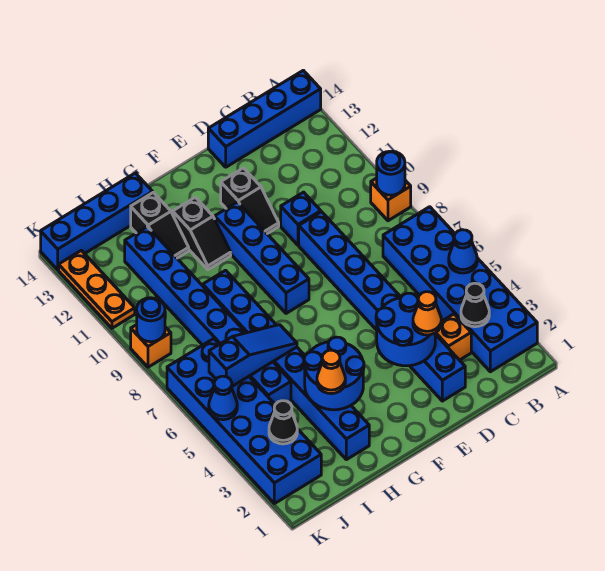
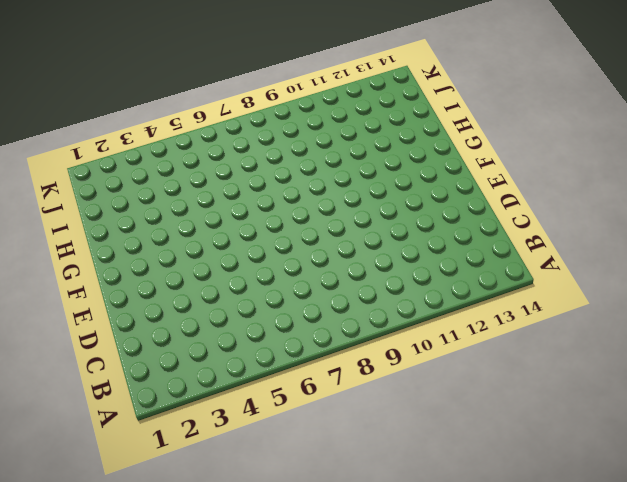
none -> blue brick A2:B7 level 1
none -> orange brick A9 level 1
none -> blue brick A14:D14 level 1

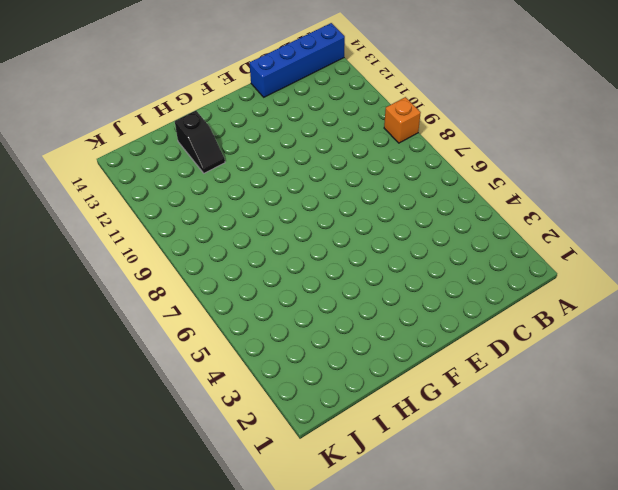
none -> blue brick A2:B7 level 1
none -> orange brick C3 level 1
none -> blue brick D2:D9 level 1

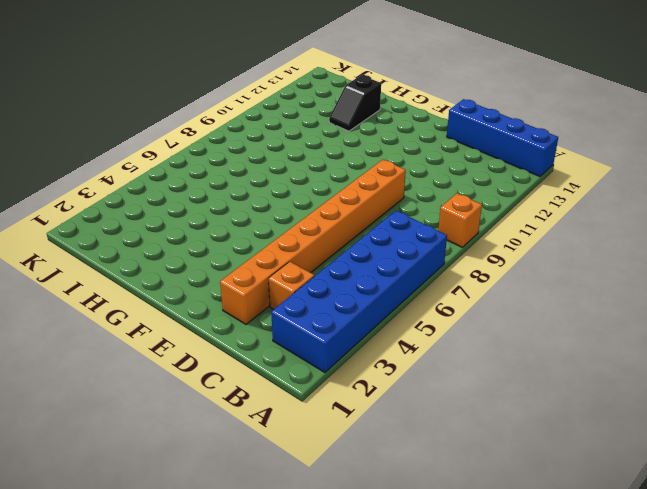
orange brick D2:D9 level 1 -> blue brick D2:D9 level 1
none -> blue brick D10 level 1
none -> black slope E11:E12 level 1 top 12
none -> blue brick F8:F11 level 1

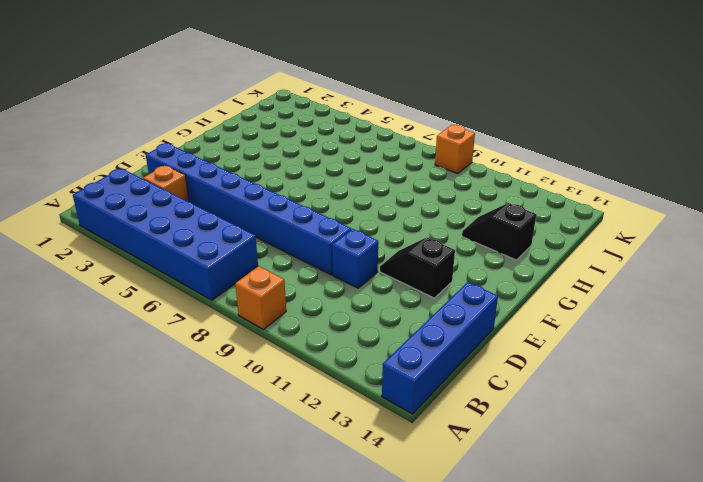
none -> blue brick F8:F11 level 1
none -> black slope G11:G12 level 1 top 12
none -> blue brick H2:H9 level 1

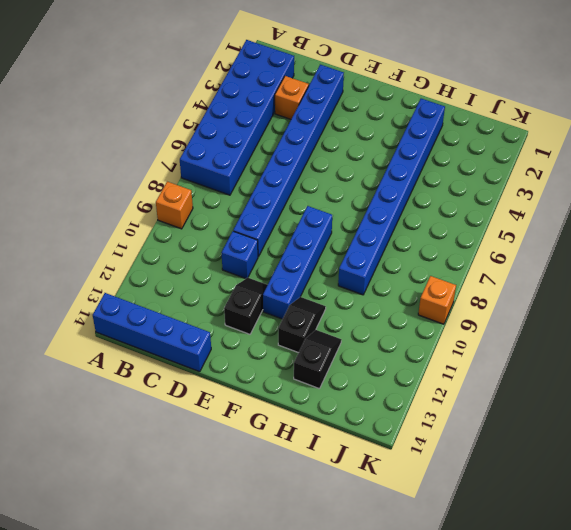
none -> blue brick H14:K14 level 1
none -> blue brick I5:I12 level 1
none -> blue brick J2:K7 level 1

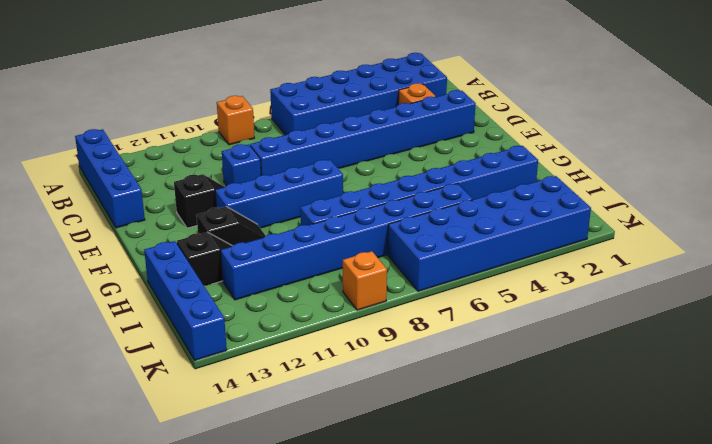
none -> orange plate K11:K13 level 1
none -> blue cone A5 level 2
none -> blue round brick A9 level 2

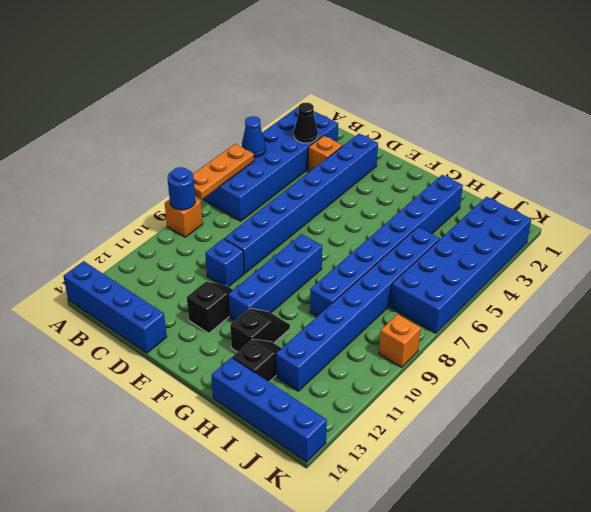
orange plate A6:A8 level 2 -> orange plate K11:K13 level 1
none -> blue round brick D3:E4 level 2
none -> blue round brick G3:H4 level 2
none -> blue slope H6:J6 level 2 top J

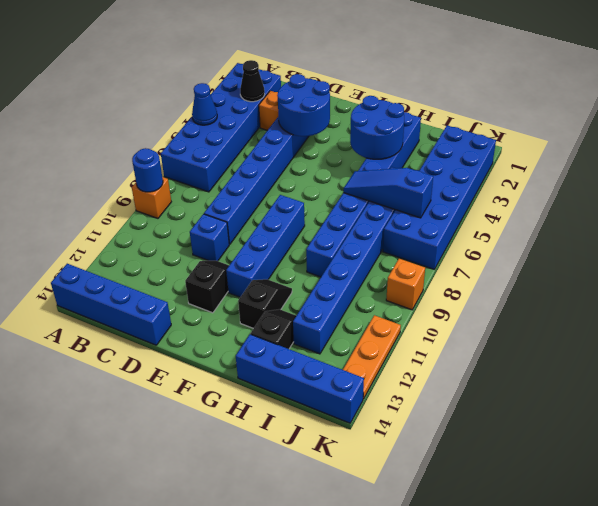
none -> black cone J3 level 2
none -> blue cone K5 level 2
none -> blue round brick K9 level 2

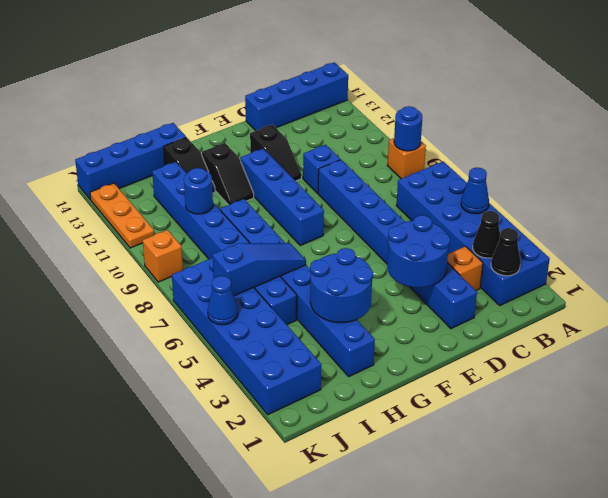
black cone B2 level 2 -> black cone J3 level 2
blue round brick I10 level 2 -> blue round brick K9 level 2
none -> orange cone D3 level 3
none -> orange cone H3 level 3

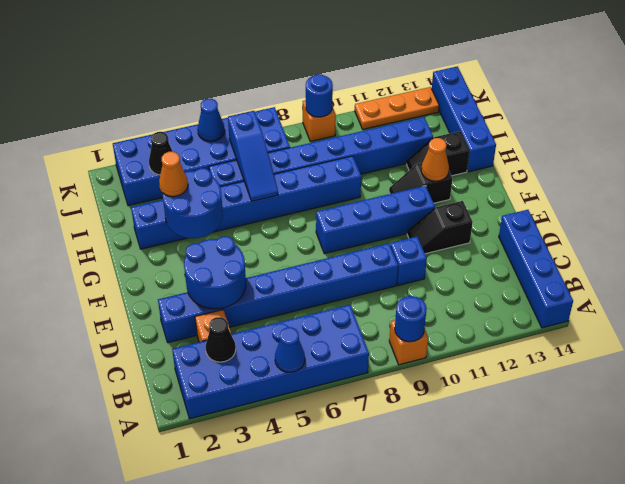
orange cone G12 level 2 -> orange cone D3 level 3

